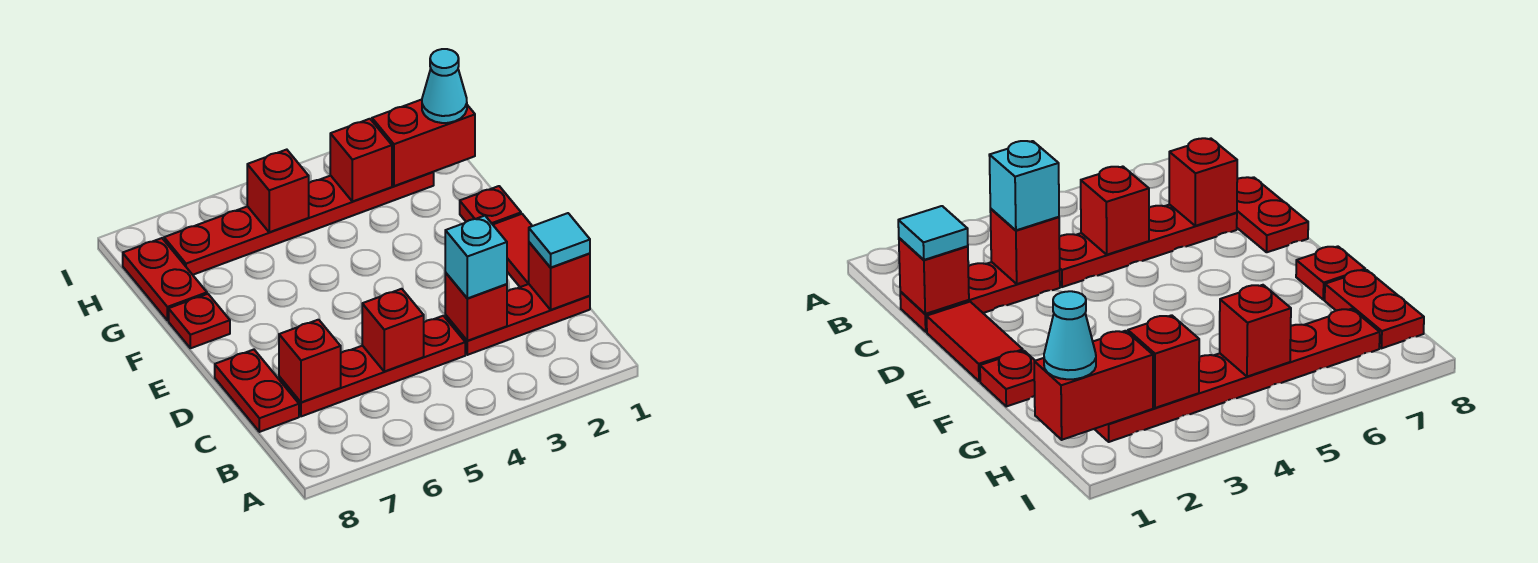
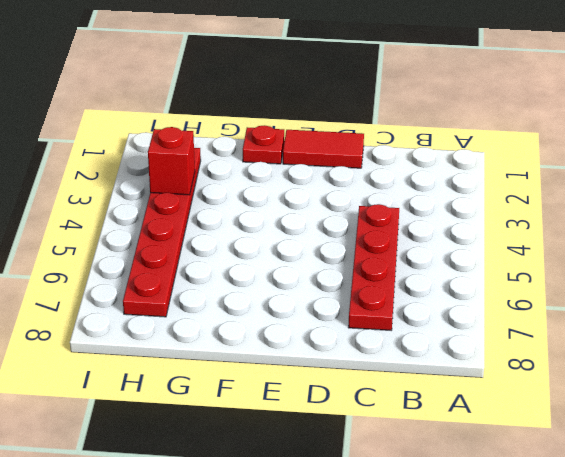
none -> red plate C1:C3 level 1
none -> red plate C8:D8 level 1
none -> red plate F8 level 1

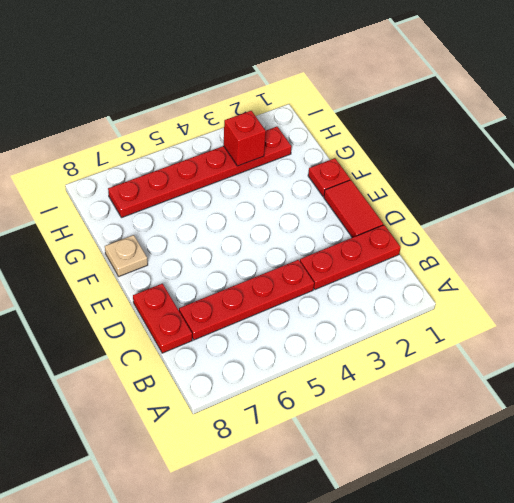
tan plate F8 level 1 -> red plate F8 level 1
none -> red plate G8:H8 level 1
none -> red brick C1 level 2
none -> red brick C3 level 2

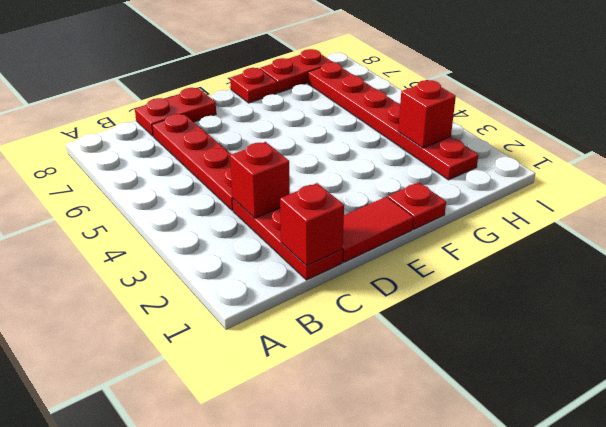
none -> red brick C5 level 2
none -> red brick C7 level 2
none -> red brick H1:H2 level 2

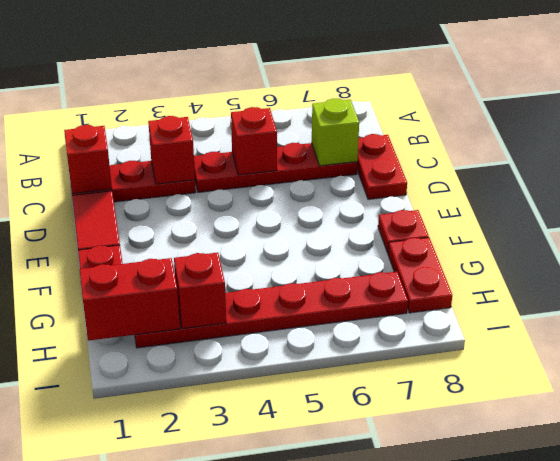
lime brick C7 level 2 -> red brick C7 level 2
none -> red brick H5 level 2
none -> cyan tile C1 level 3
none -> cyan brick C3 level 3

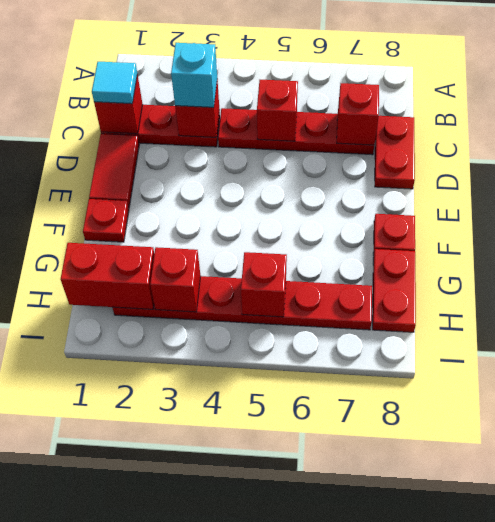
none -> cyan cone H1 level 3

